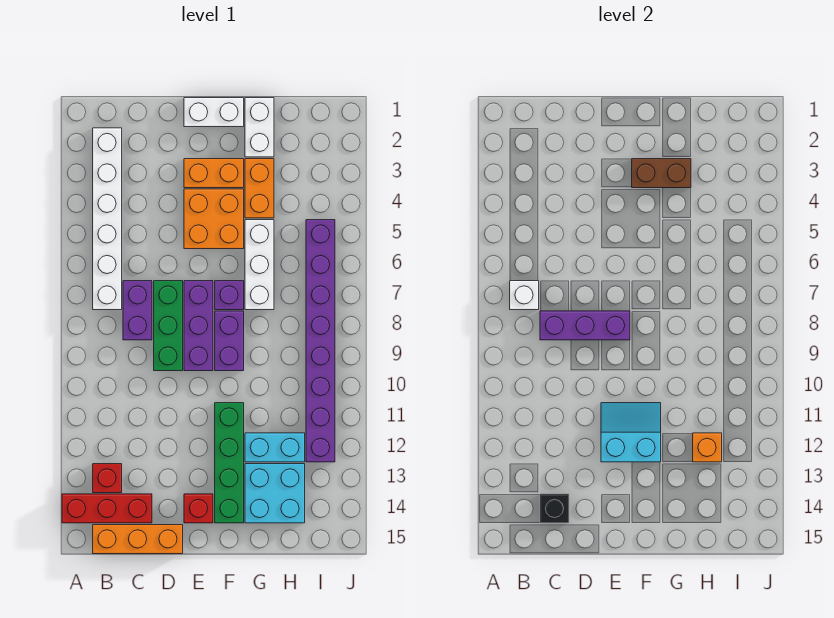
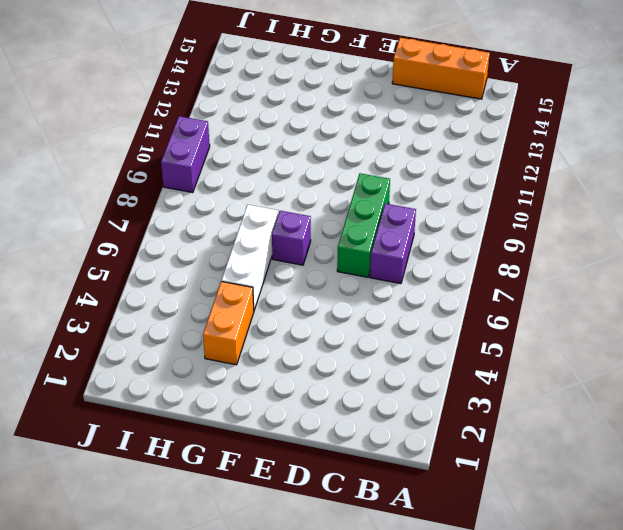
purple brick J9:J10 level 1 -> purple brick F8:F9 level 1
none -> red brick A14:C14 level 1
none -> white brick B2:B7 level 1
none -> red brick B13 level 1

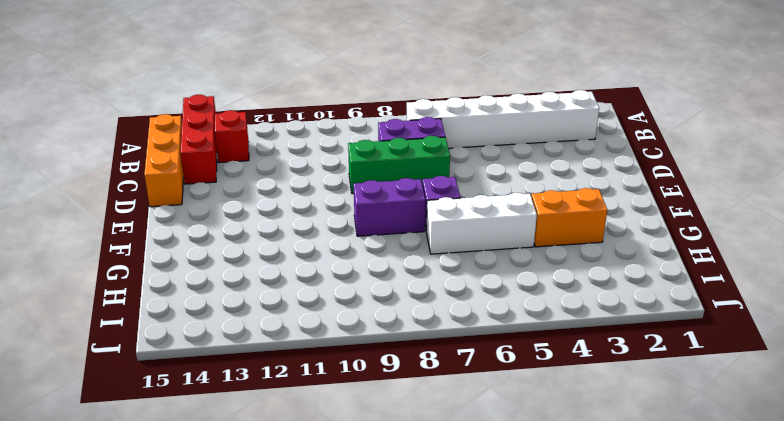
none -> white brick E1:F1 level 1
none -> orange brick E3:F3 level 1
none -> orange brick E4:F5 level 1

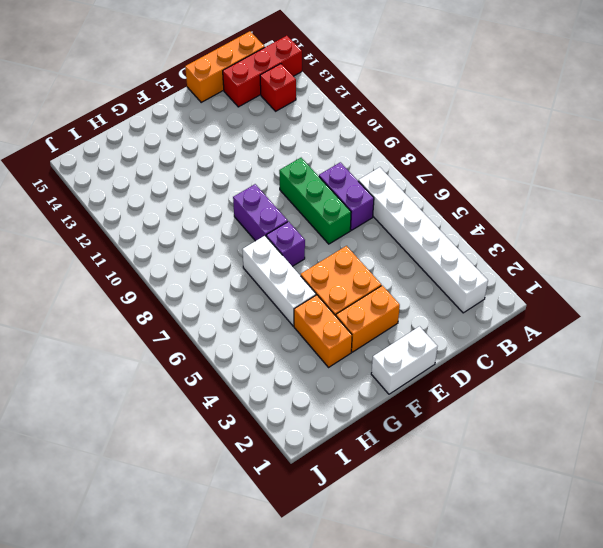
none -> purple brick E7:E9 level 1
none -> red brick E14 level 1
none -> green brick F11:F14 level 1

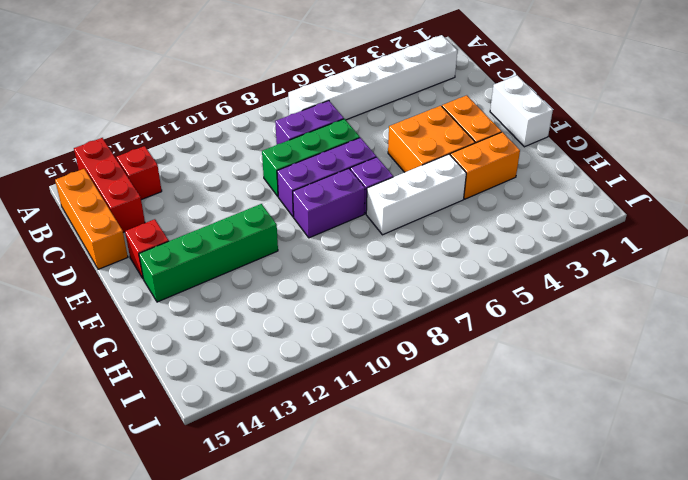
none -> white brick G1:G2 level 1
none -> cyan brick G12:H12 level 1
none -> cyan brick G13:H14 level 1

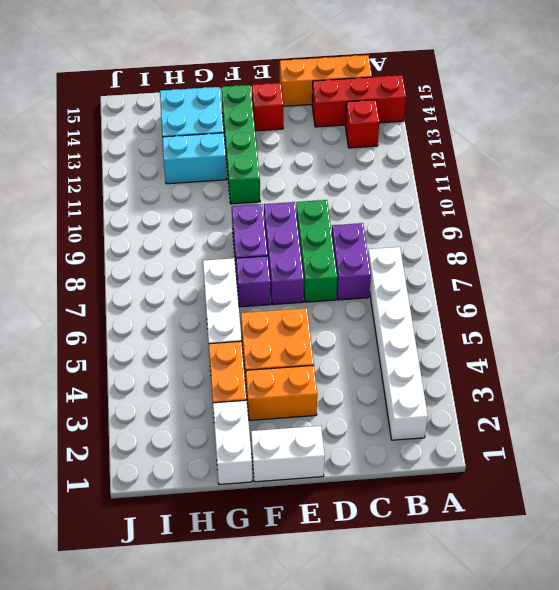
none -> purple brick I5:I12 level 1
none -> white brick B7 level 2
none -> purple brick C8:E8 level 2

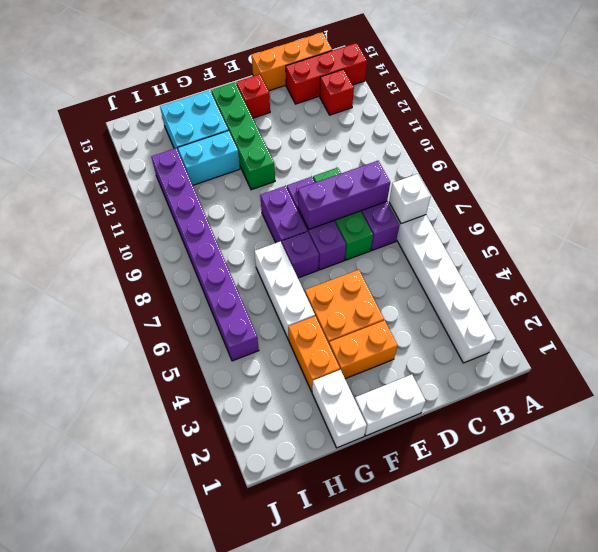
none -> black brick C14 level 2
none -> cyan slope E11:F12 level 2 top 12
none -> brown brick F3:G3 level 2

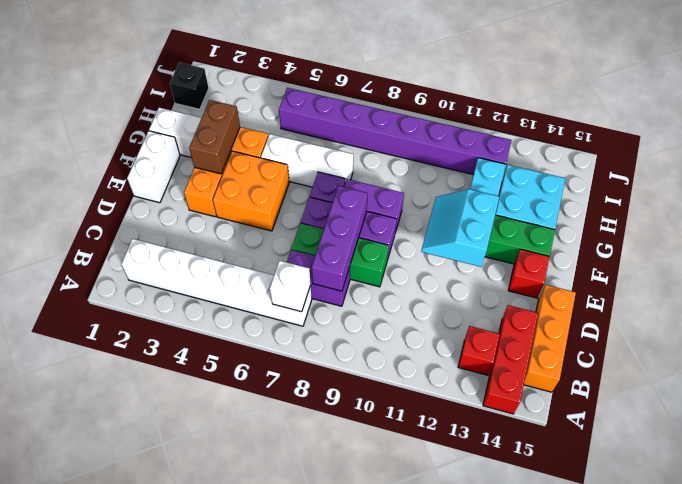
black brick I1 level 1 -> black brick C14 level 2
none -> orange brick H12 level 2

